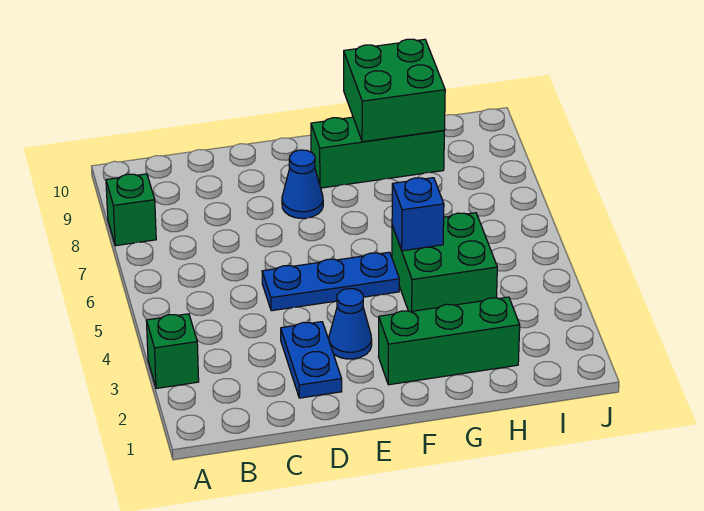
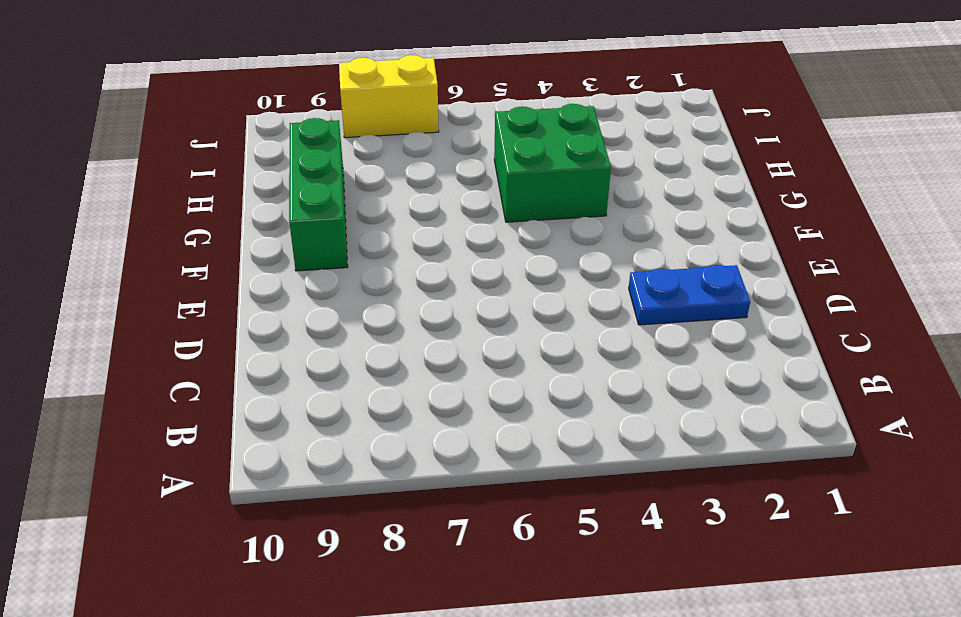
yellow brick J7:J8 level 1 -> none
none -> green brick A3 level 1
none -> green brick A8 level 1

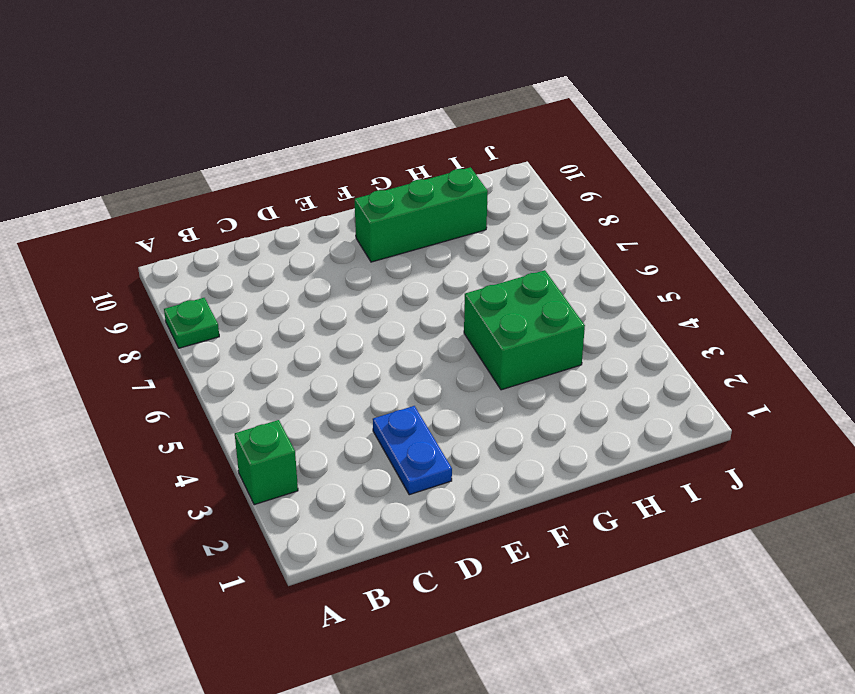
green plate A8 level 1 -> green brick A8 level 1
none -> blue plate D5:F5 level 1
none -> blue cone E3 level 1

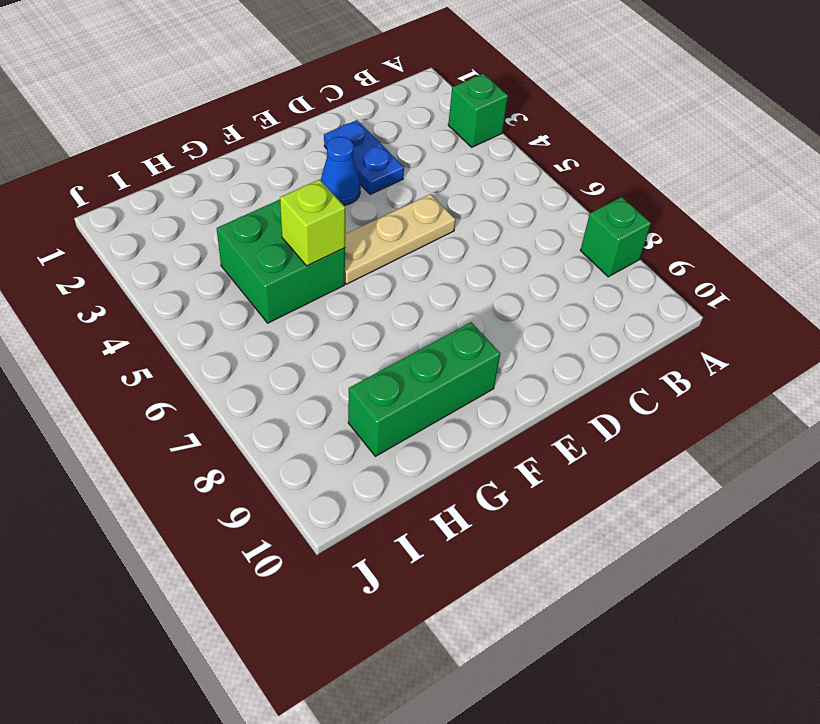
tan plate D5:F5 level 1 -> blue plate D5:F5 level 1
lime brick G5 level 2 -> blue brick G5 level 2
none -> blue cone E8 level 1
none -> green brick F2:H2 level 1

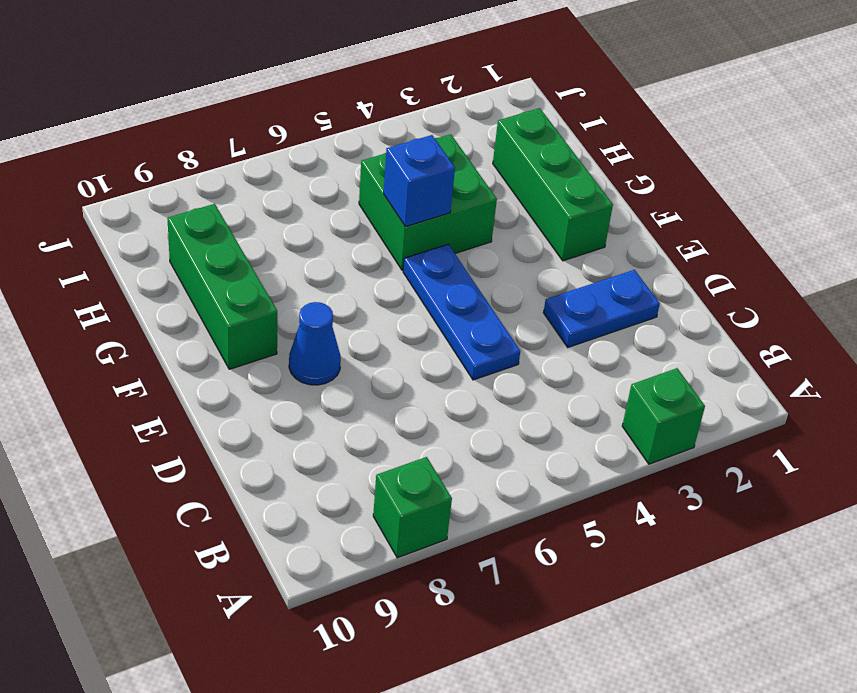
none -> blue cone E3 level 1
none -> green brick G9:H10 level 2

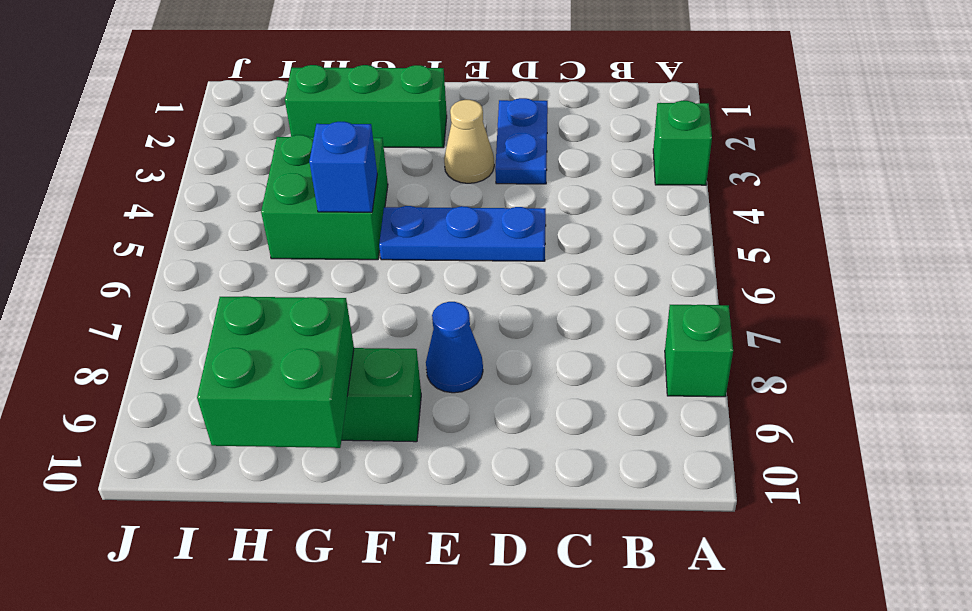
tan cone E3 level 1 -> blue cone E3 level 1

